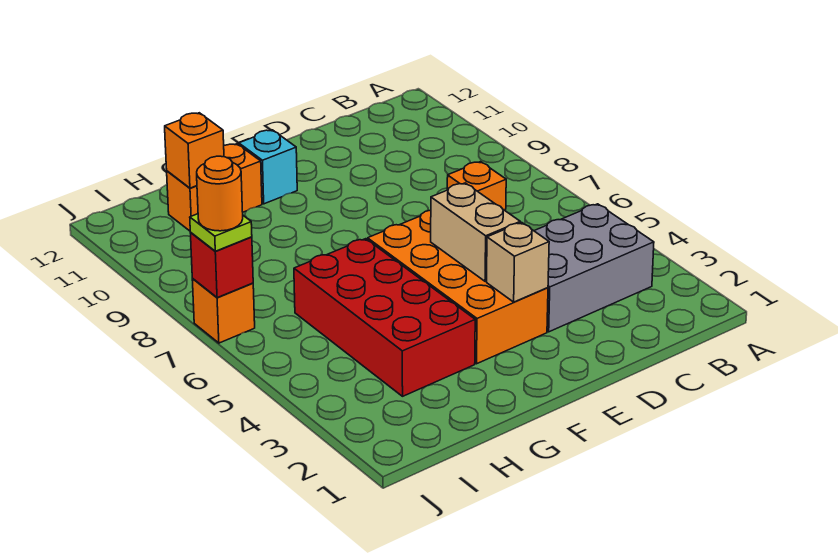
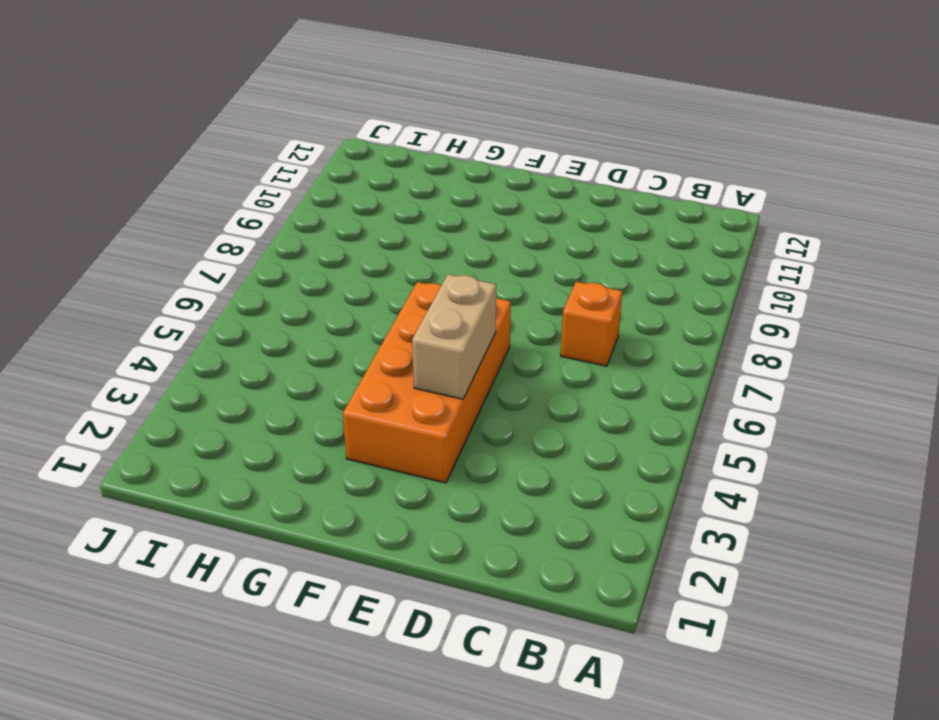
none -> grey brick B3:D4 level 1
none -> cyan brick F11 level 1
none -> red brick G3:H6 level 1

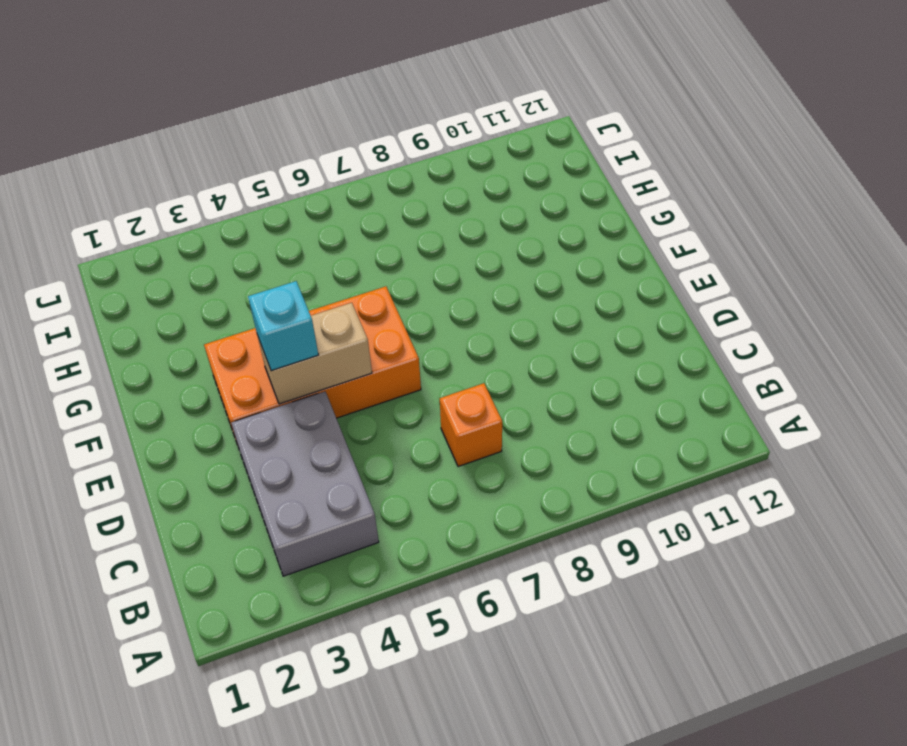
cyan brick E4 level 3 -> cyan brick F11 level 1
none -> red brick G3:H6 level 1
none -> orange brick G11:H11 level 1
none -> orange brick J7 level 1

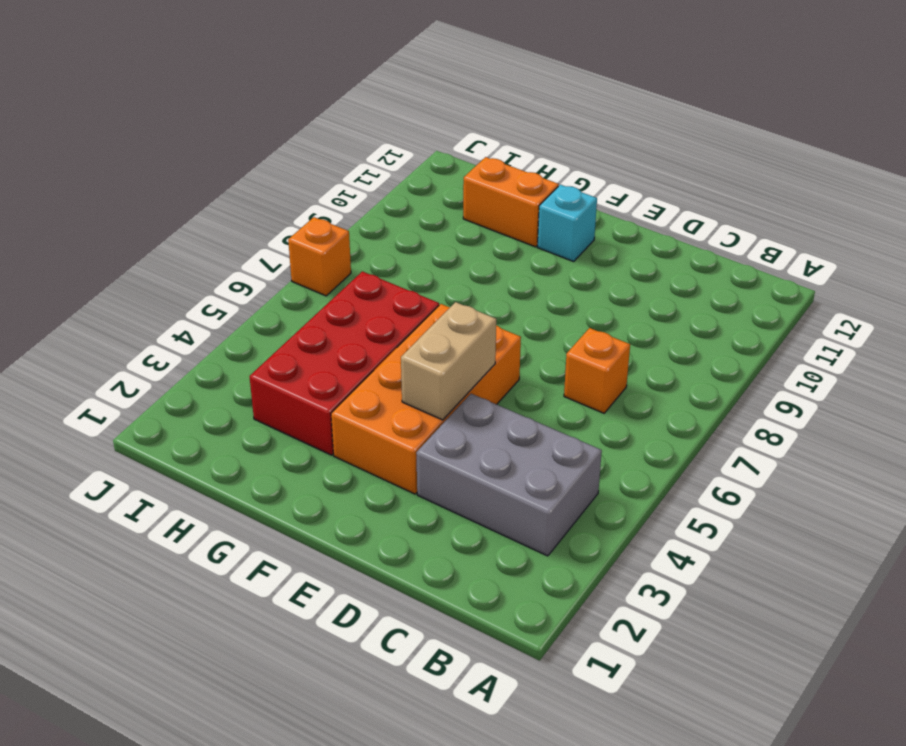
none -> tan brick E3 level 2
none -> orange brick H11 level 2
none -> red brick J7 level 2

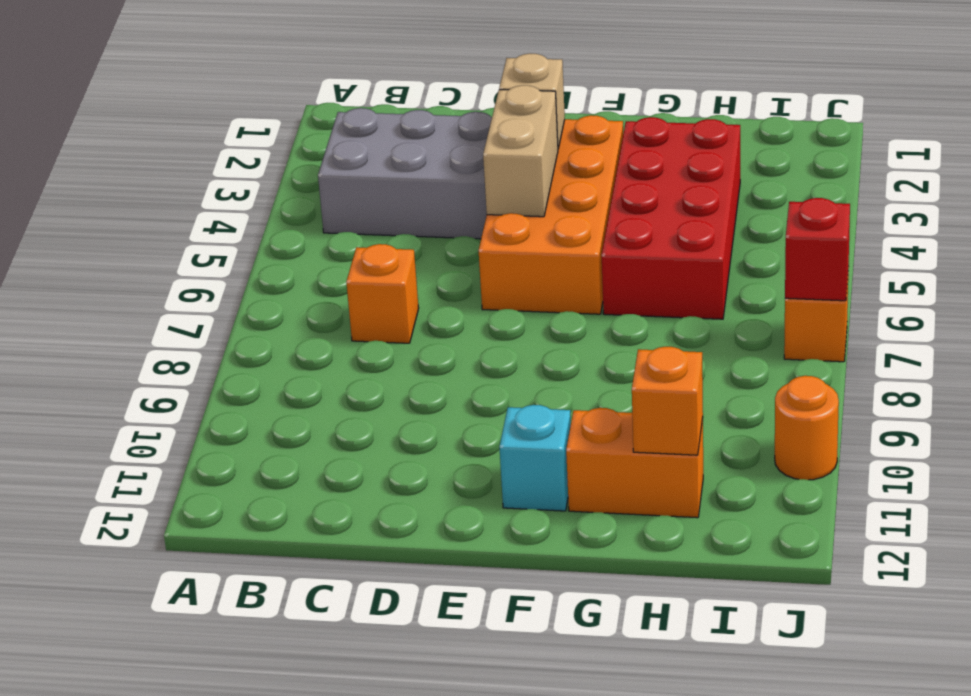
orange round brick J10 level 1 -> orange round brick J7 level 4
none -> lime plate J7 level 3

